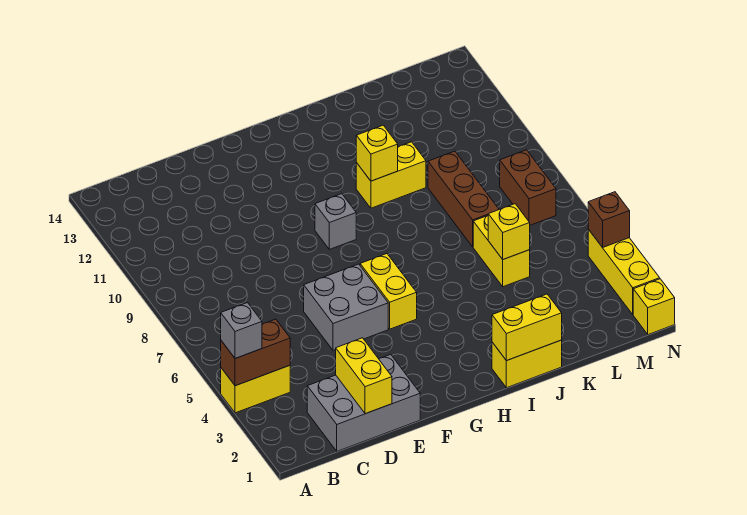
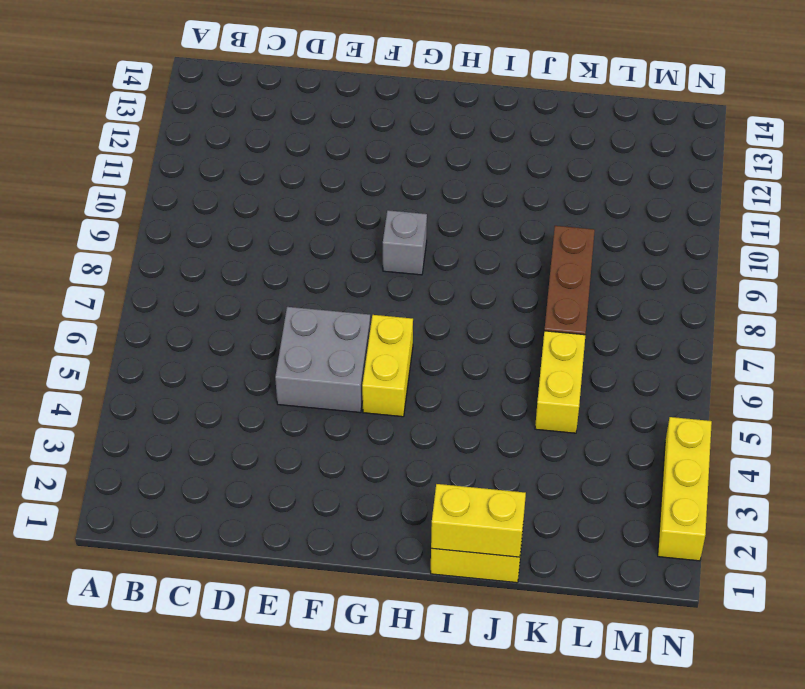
none -> yellow brick A4:B4 level 1
none -> grey brick C1:E2 level 1
none -> yellow brick I10:J10 level 1

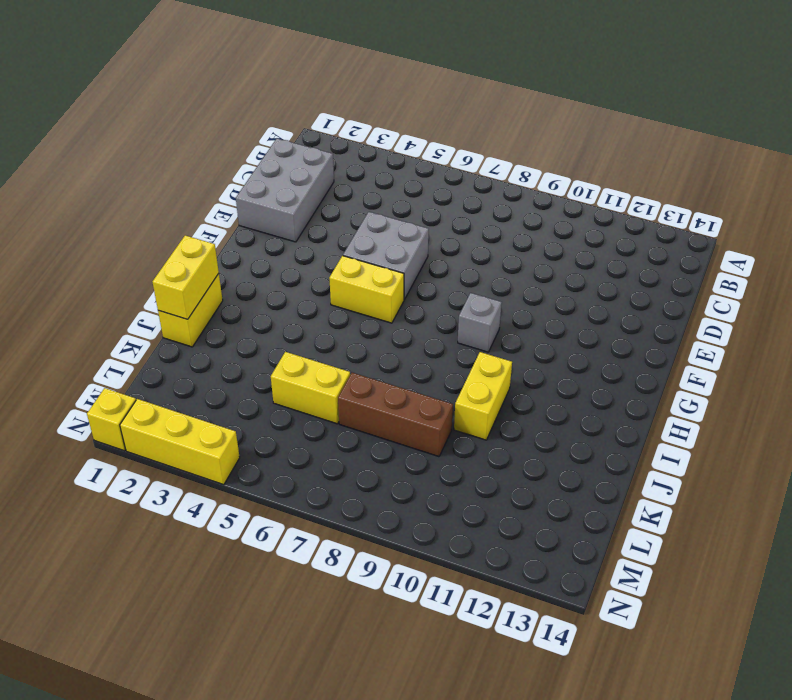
none -> yellow brick A4:B4 level 1
none -> brown brick M7:M8 level 1
none -> brown brick A4:B4 level 2

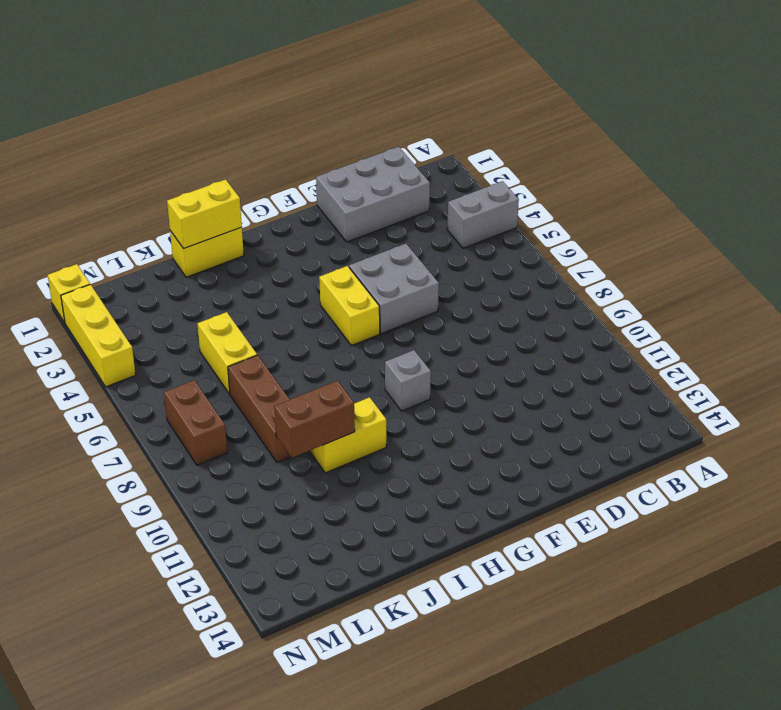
grey brick A4:B4 level 1 -> yellow brick A4:B4 level 1
brown brick J10:K10 level 2 -> brown brick A4:B4 level 2
none -> yellow brick D1:D2 level 2
none -> yellow brick I10 level 2
none -> yellow brick K5 level 2

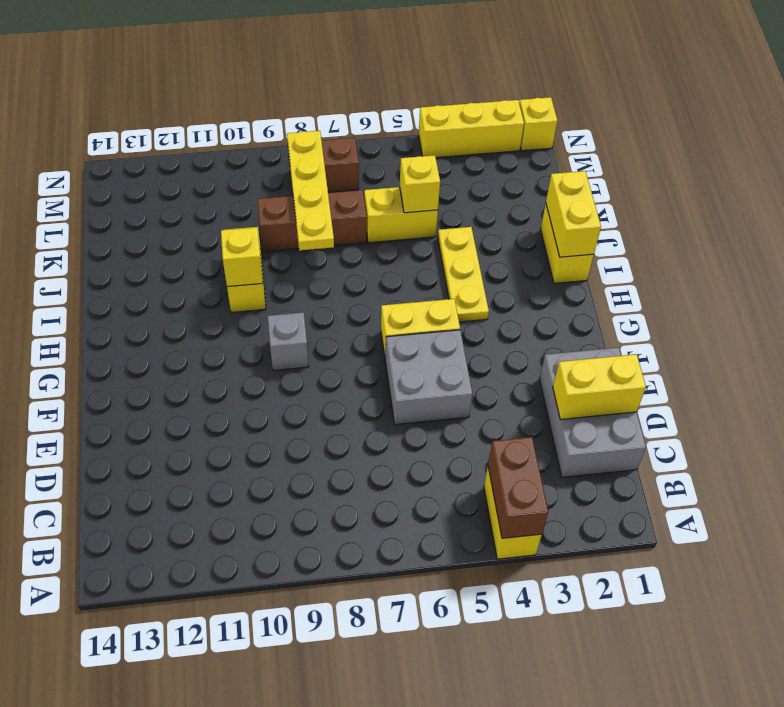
yellow plate H4:J4 level 1 -> none
yellow plate J8:M8 level 2 -> none
none -> brown brick N4 level 2
none -> grey brick A4 level 3

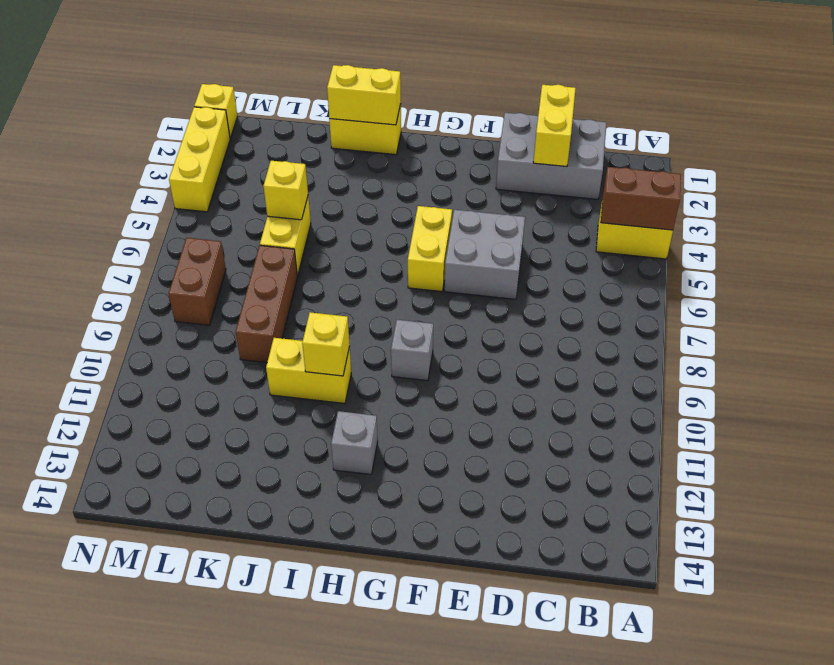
grey brick H12 level 1 -> grey brick A4 level 3
none -> brown brick N4 level 2

